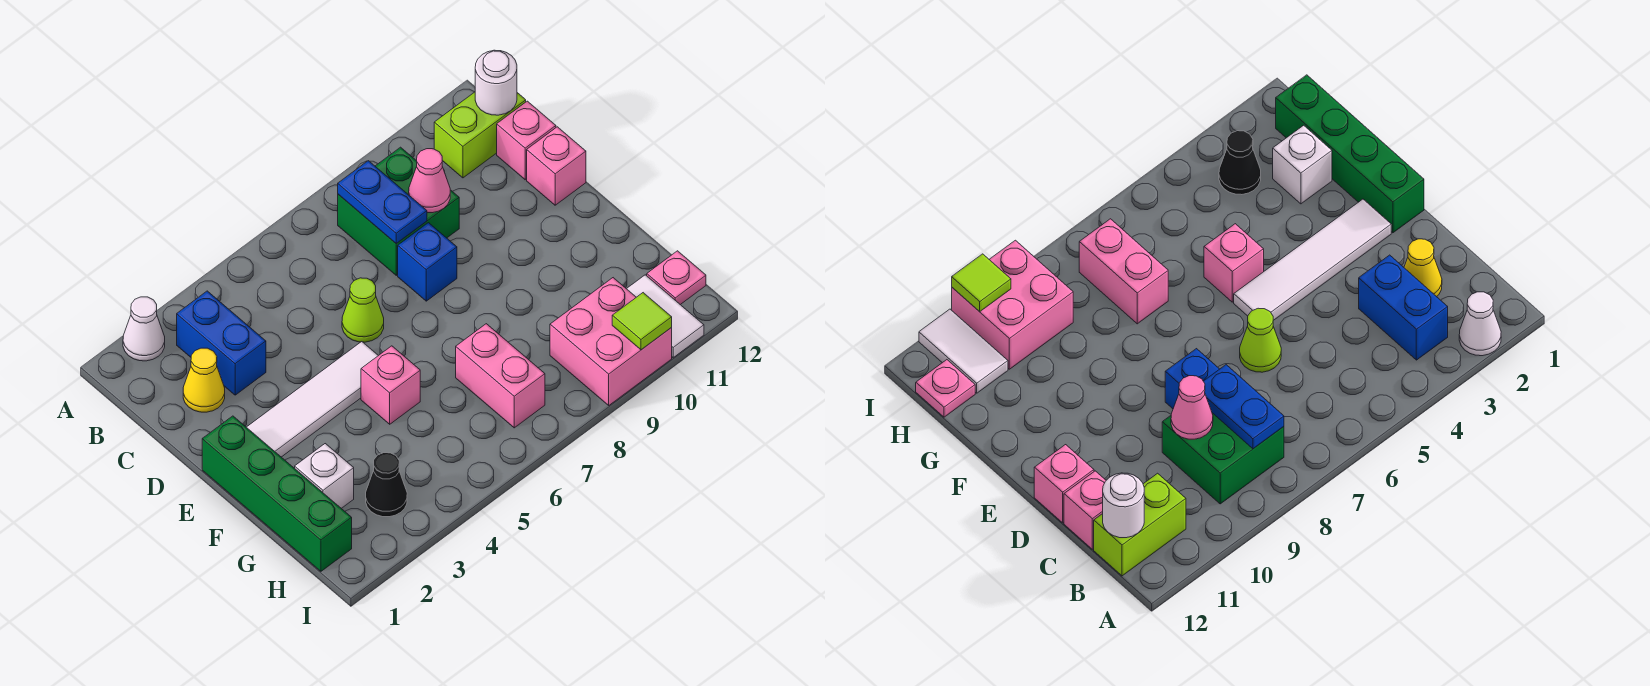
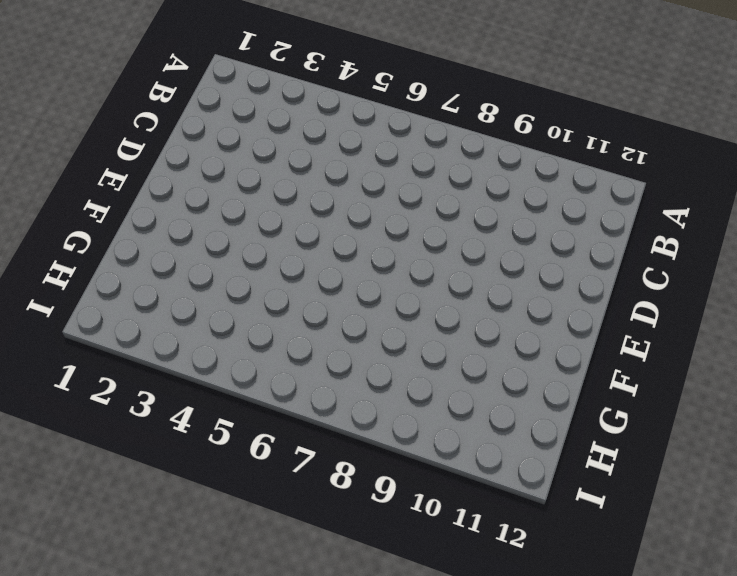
none -> white cone A2 level 1
none -> blue brick B3:C3 level 1
none -> green brick B8:C9 level 1

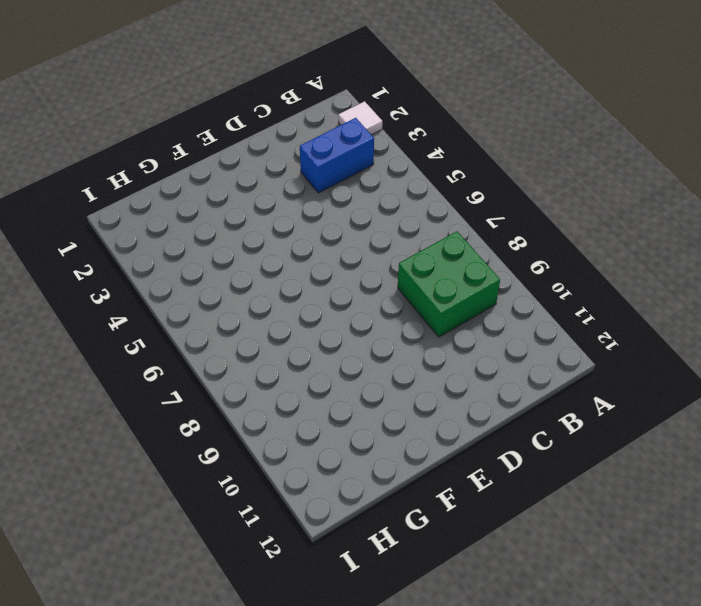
white tile A2 level 1 -> white cone A2 level 1
none -> lime brick B11:B12 level 1
none -> yellow cone C2 level 1
none -> pink brick C12 level 1

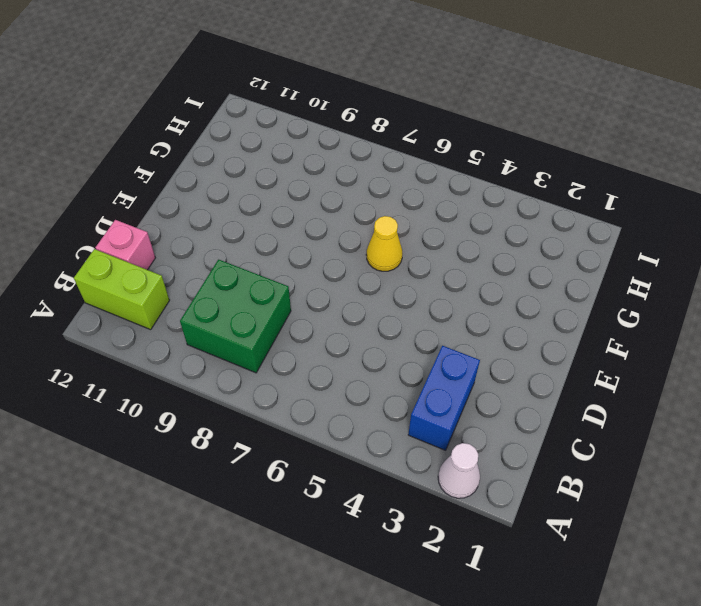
yellow cone F6 level 1 -> yellow cone C2 level 1
none -> lime cone D6 level 1
none -> blue brick D8 level 1
none -> pink brick D12 level 1

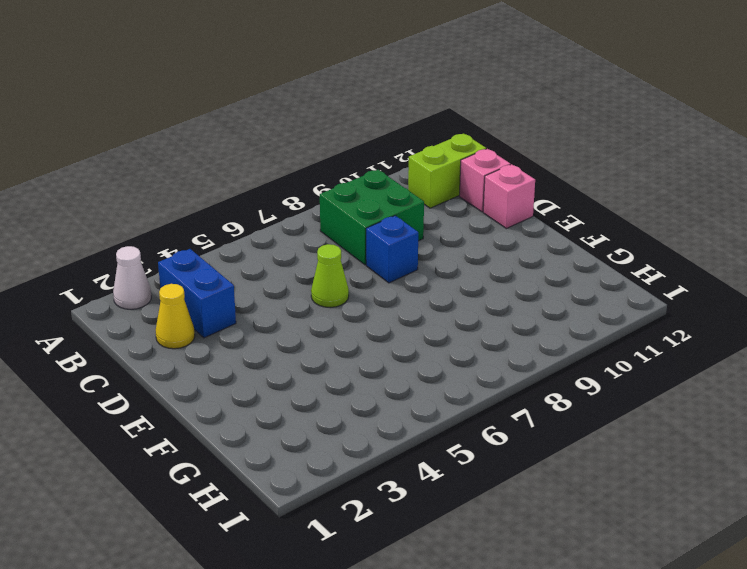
none -> green brick E1:H1 level 1
none -> white tile E2:E5 level 1
none -> pink brick F5 level 1

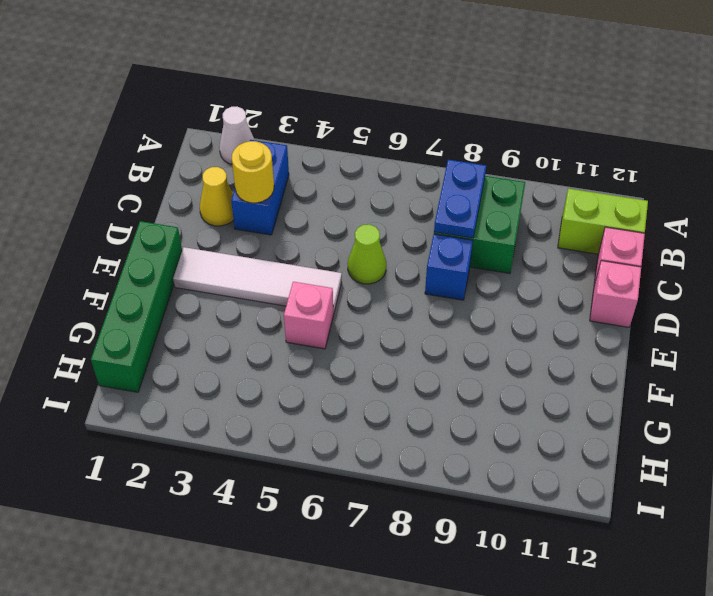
yellow round brick C3 level 2 -> none
none -> white brick G2 level 1
none -> pink brick G7:H7 level 1
none -> black cone H3 level 1

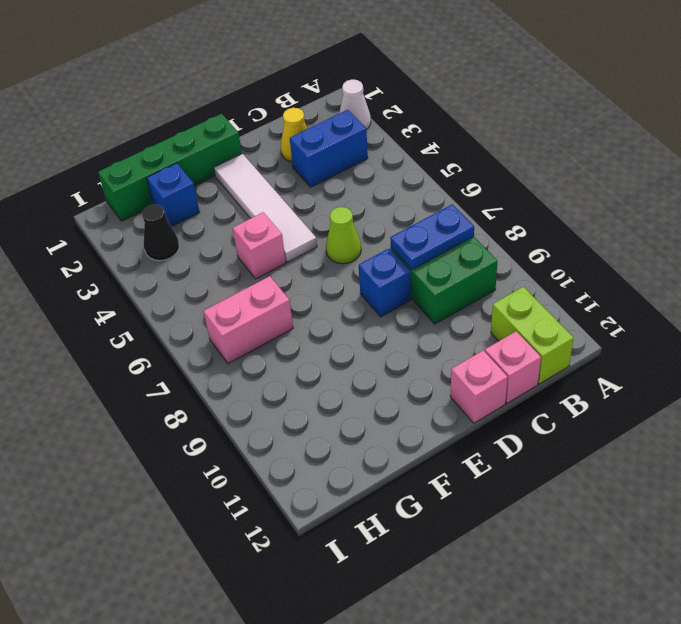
blue brick G2 level 1 -> white brick G2 level 1
none -> pink brick H9:I10 level 1
none -> white tile H11:I11 level 1
none -> pink plate H12 level 1

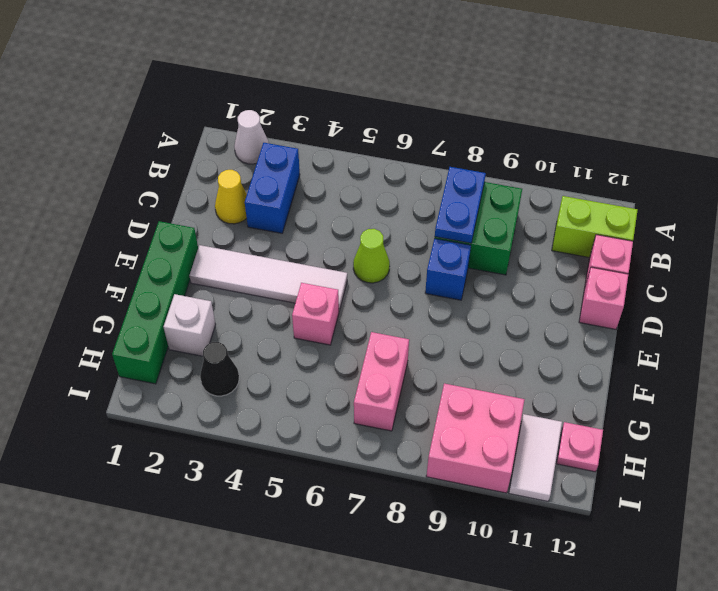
none -> white round brick B12 level 2
none -> pink cone C9 level 2
none -> lime tile I10 level 2

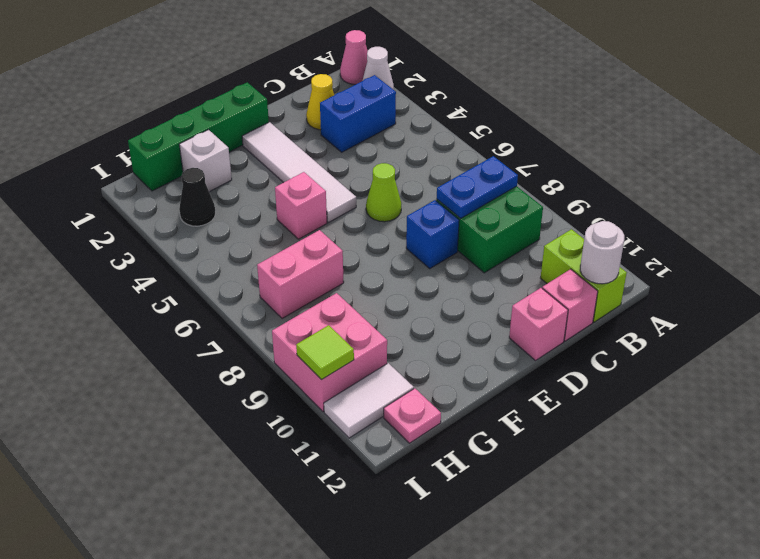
pink cone A1 level 1 -> pink cone C9 level 2

